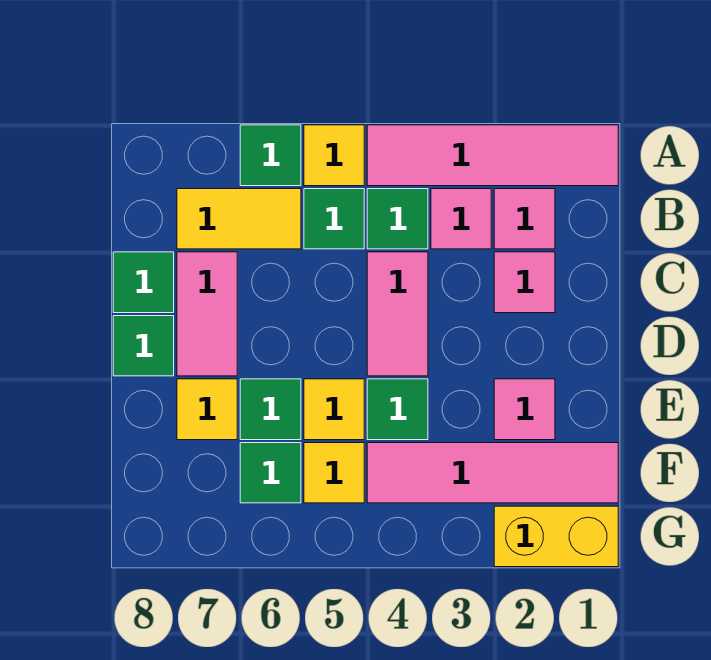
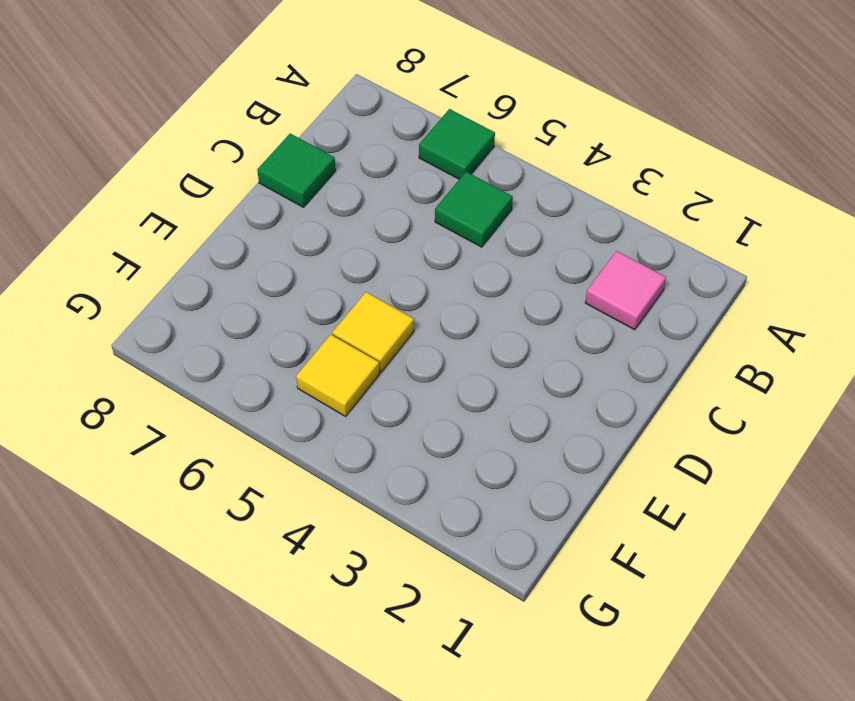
none -> pink tile A1:A4 level 1
none -> yellow tile A5 level 1
none -> pink tile B3 level 1

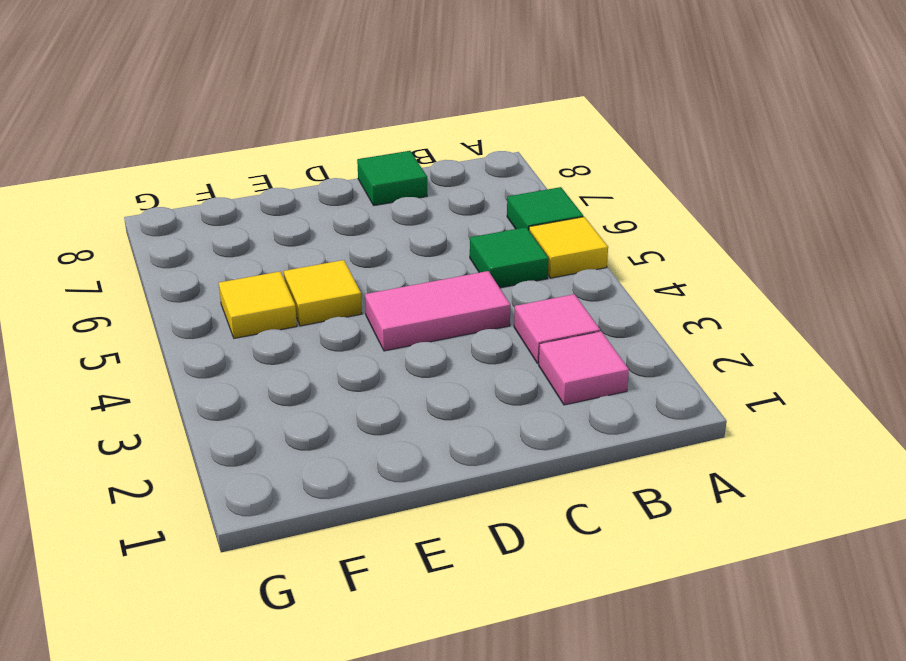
none -> pink tile A1:A4 level 1
none -> green tile B4 level 1
none -> yellow tile B6:B7 level 1

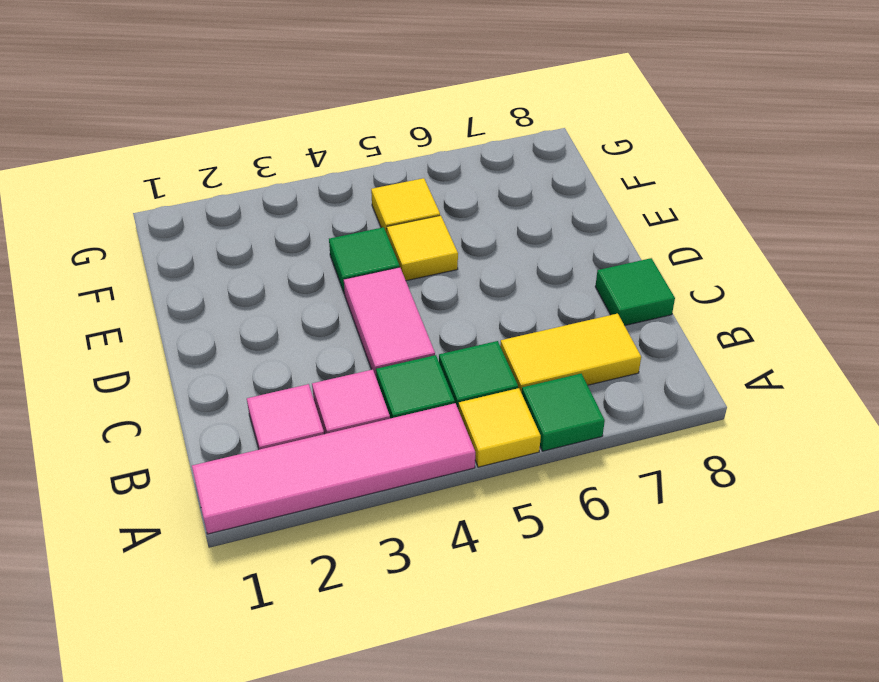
none -> pink tile C2 level 1
none -> pink tile C7:D7 level 1
none -> green tile D8 level 1

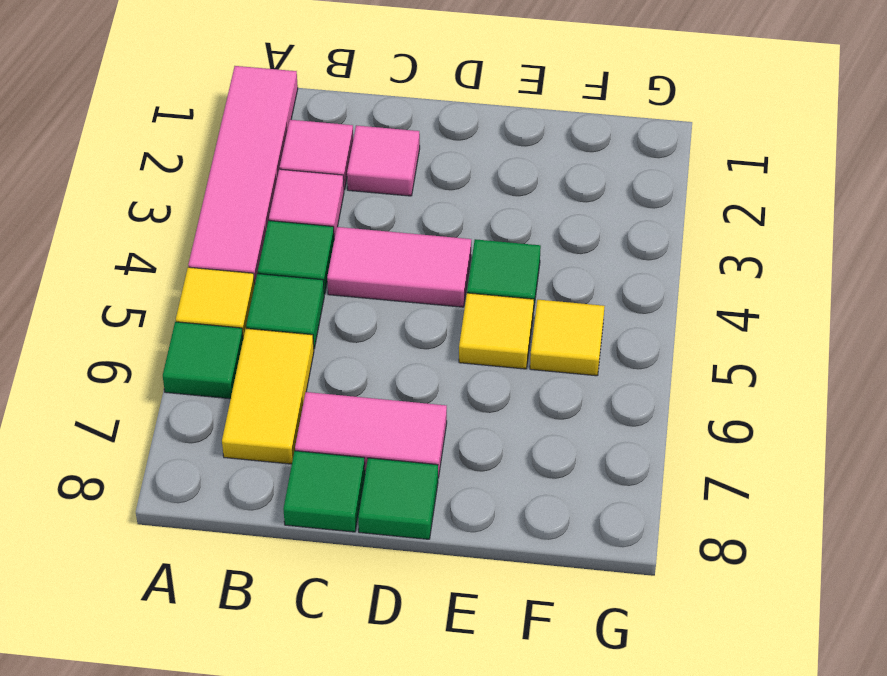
none -> pink tile E2 level 1
none -> green tile E6 level 1
none -> yellow tile E7 level 1

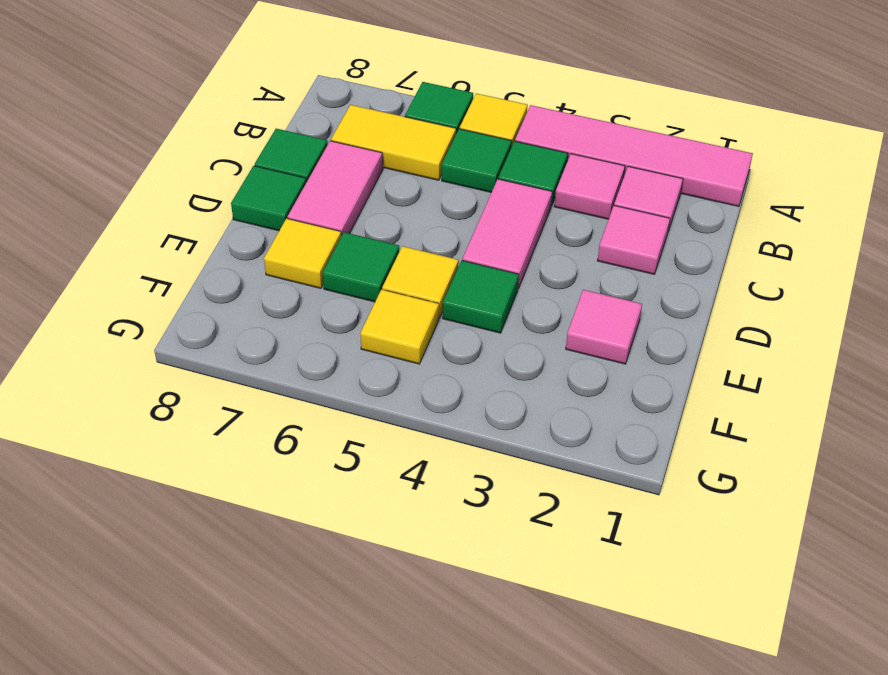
none -> pink tile F1:F4 level 1
none -> green tile F6 level 1
none -> yellow brick G1:G2 level 1

